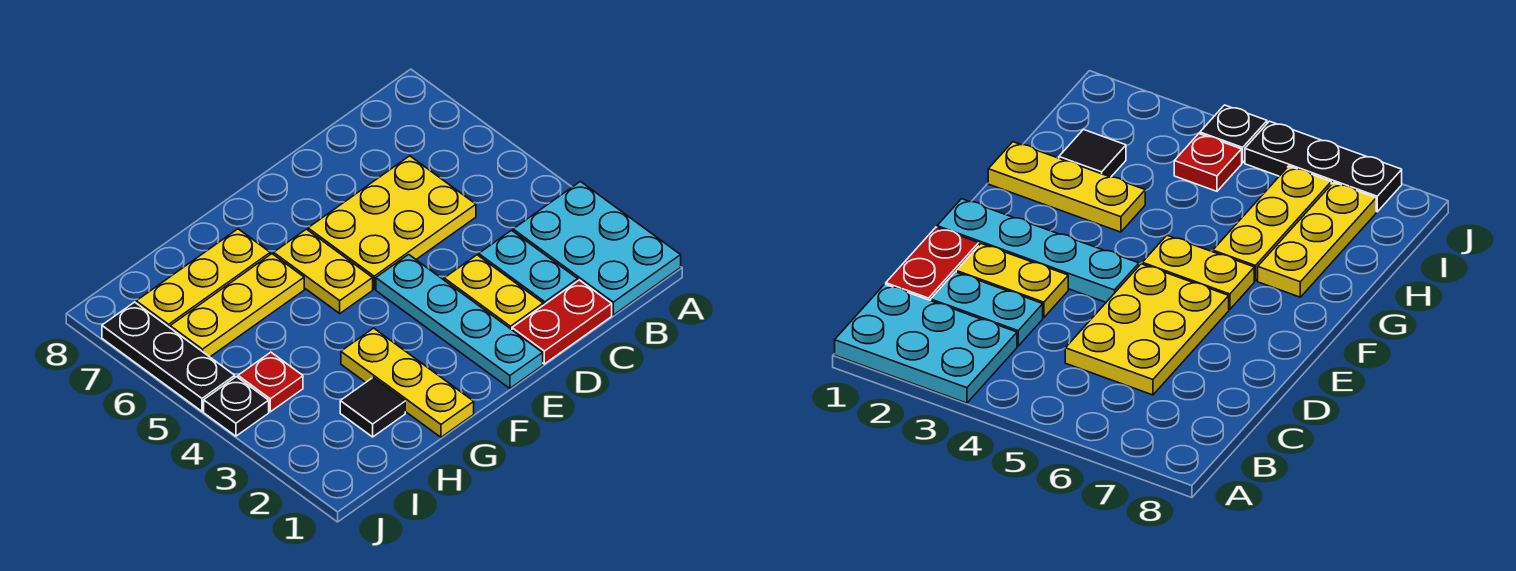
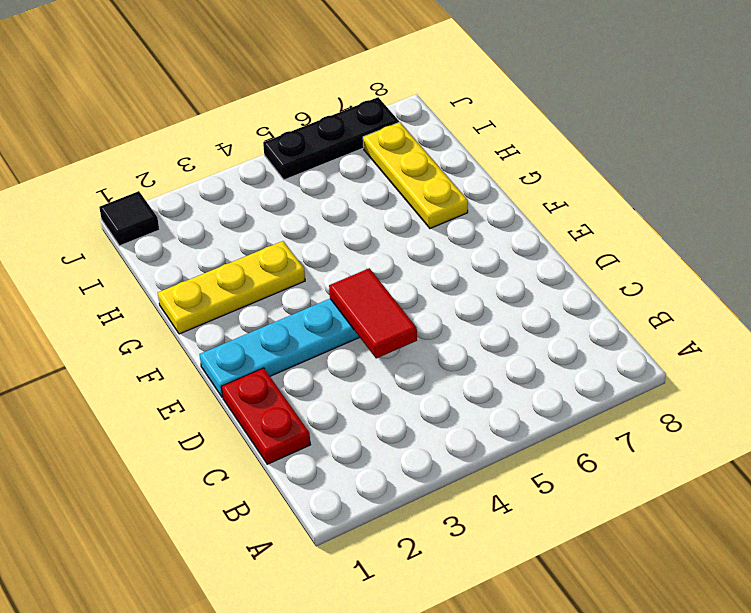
red tile D4:E4 level 2 -> none
black tile J1 level 1 -> black tile H2 level 1
none -> cyan plate A1:B3 level 1
none -> cyan plate C2:C3 level 1
none -> yellow plate C5:E6 level 1

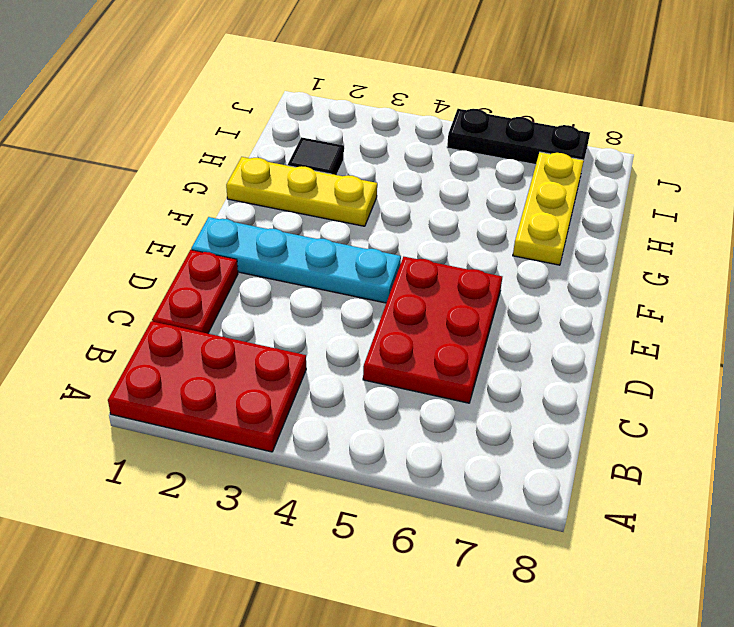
red plate A1:B3 level 1 -> cyan plate A1:B3 level 1
red plate C5:E6 level 1 -> yellow plate C5:E6 level 1
none -> cyan plate C2:C3 level 1
none -> yellow plate D2:D3 level 1
none -> yellow plate F5:F6 level 1

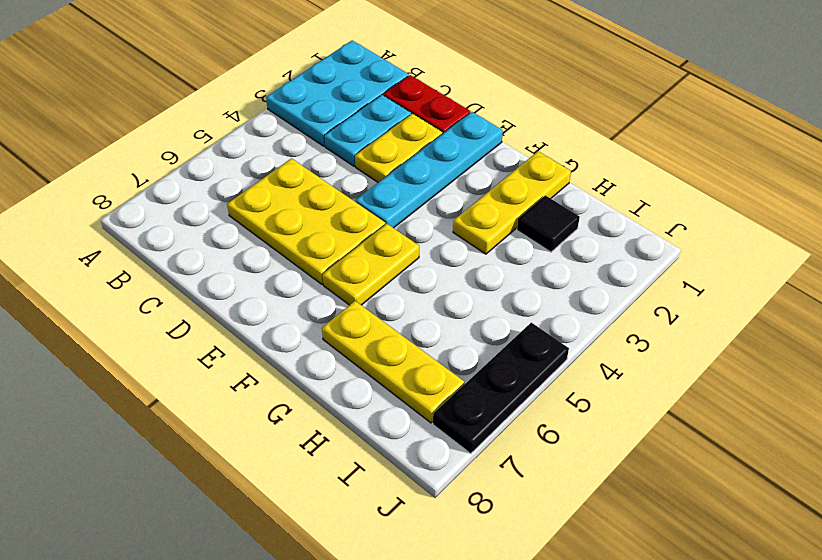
none -> yellow plate G6:I6 level 1
none -> red plate I4 level 1
none -> black plate J4 level 1

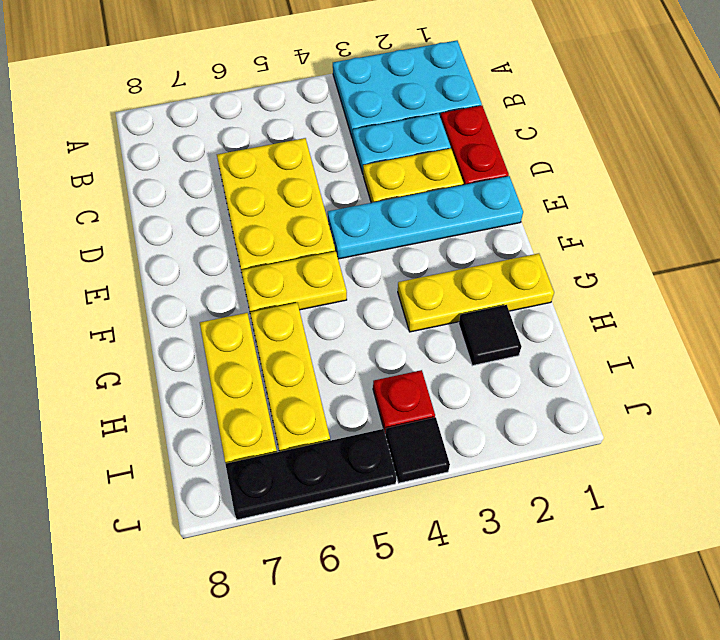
black tile J4 level 1 -> black plate J4 level 1

